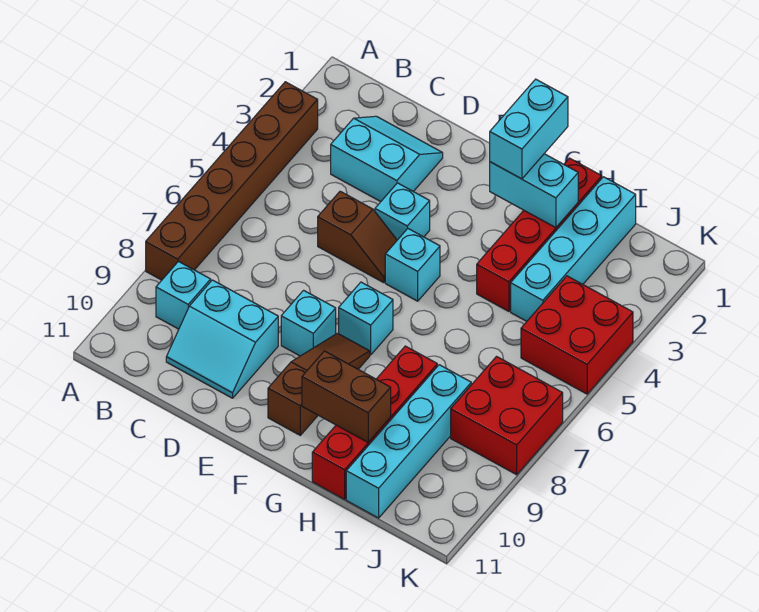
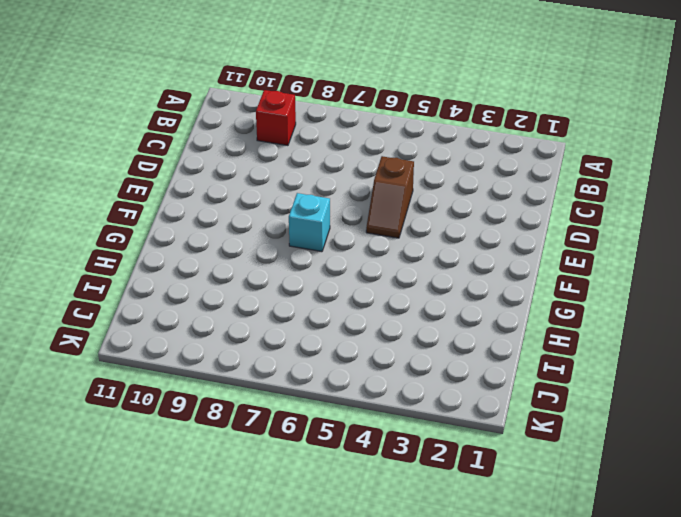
red brick B9 level 1 -> cyan brick B9 level 1
none -> brown brick A3:A8 level 1
none -> cyan slope C2:D3 level 1 top 3
none -> cyan slope C9:D10 level 1 top 9

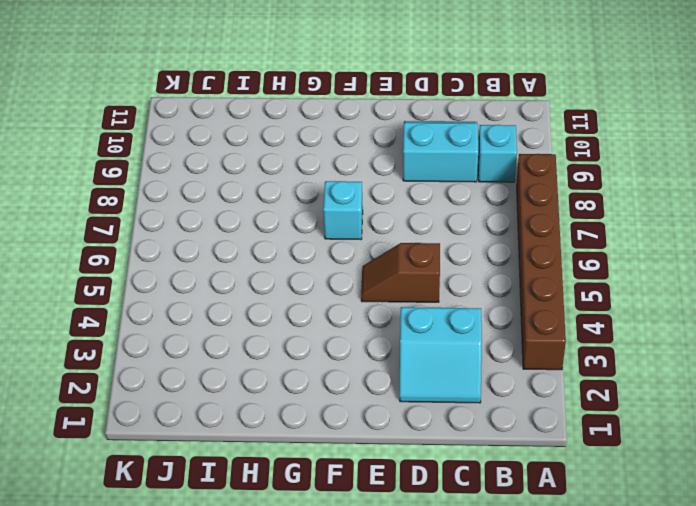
none -> cyan brick E4 level 1
none -> cyan brick E8 level 1
none -> cyan brick F5 level 1

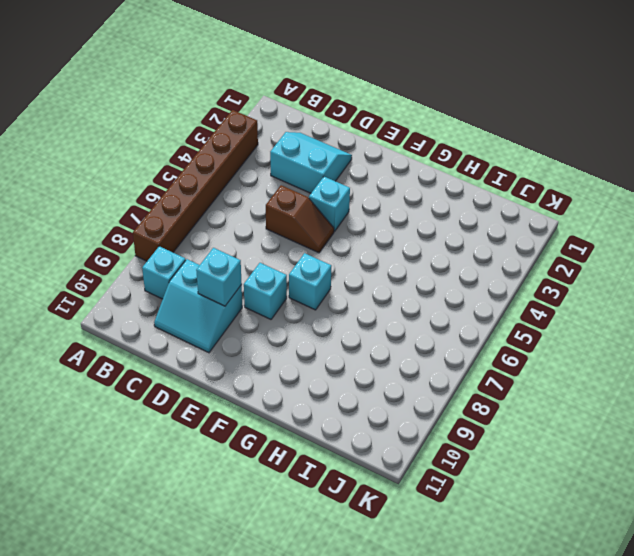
cyan brick D9 level 2 -> cyan brick F5 level 1
none -> brown slope F8:F10 level 1 top 10
none -> red brick H1:H4 level 1
none -> red brick H8:H11 level 1

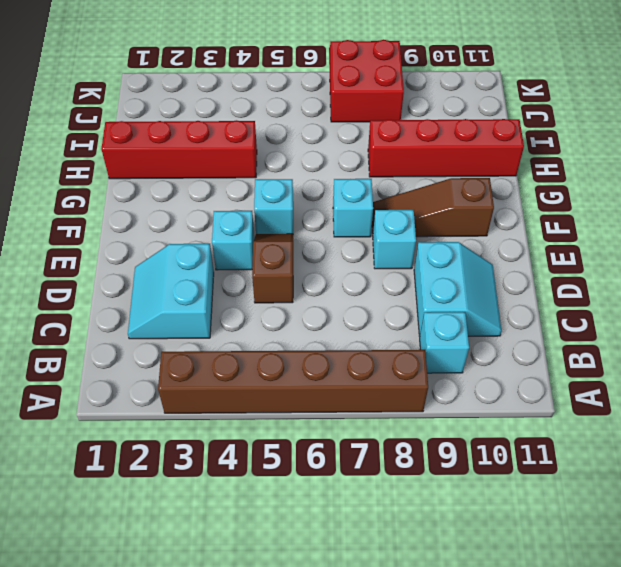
none -> cyan brick I1:I4 level 1
none -> cyan brick I8:I11 level 1
none -> red brick J4:K5 level 1

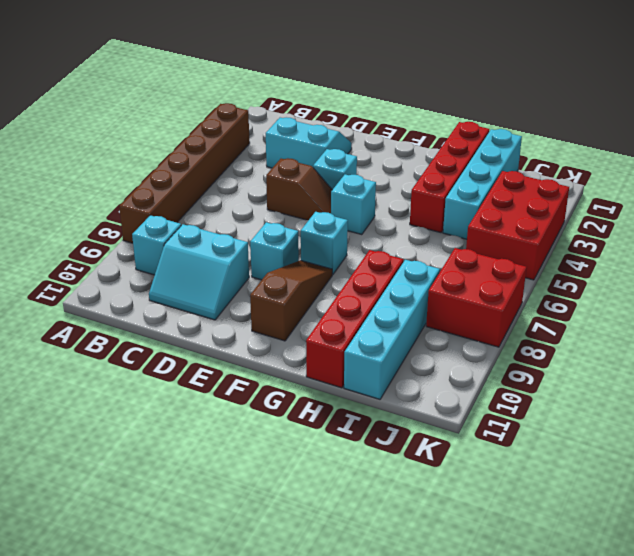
red brick J3:K5 level 1 -> red brick J4:K5 level 1
none -> cyan brick G2:H2 level 2
none -> brown brick G10:H10 level 2
none -> cyan brick G1:G2 level 3

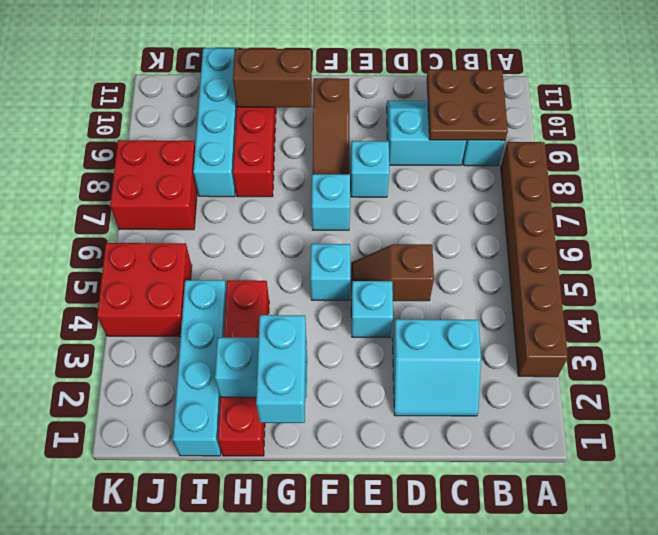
brown plate B9:C10 level 2 -> none

